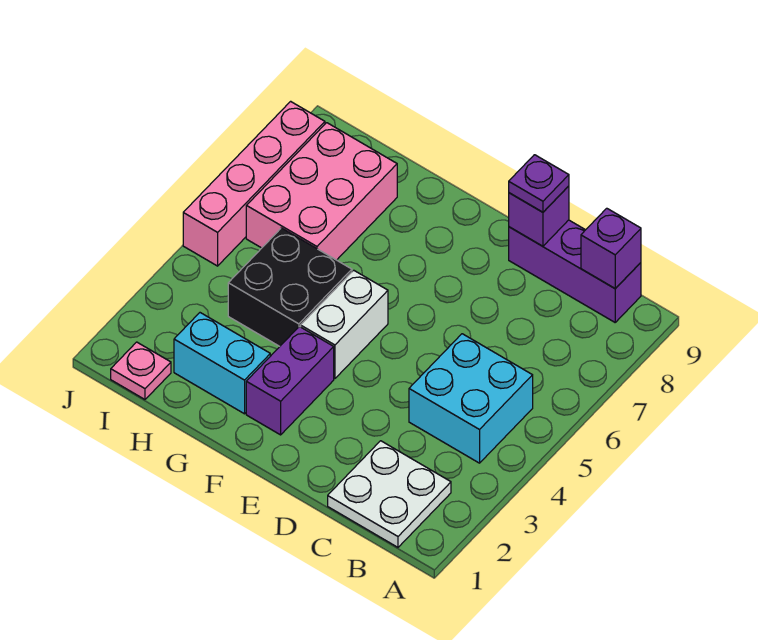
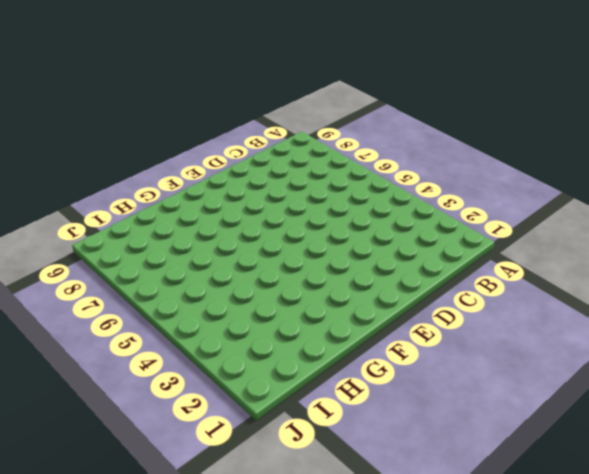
none -> white plate B1:C2 level 1
none -> cyan brick B4:C5 level 1
none -> purple brick B9:D9 level 1

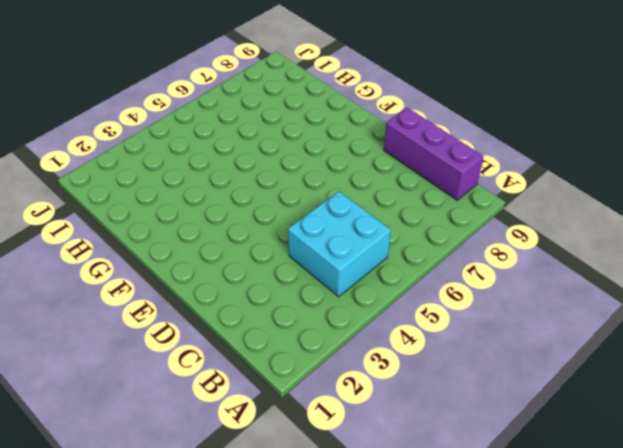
none -> white plate B1:C2 level 1
none -> purple brick F2:F3 level 1
none -> white brick F4:F5 level 1

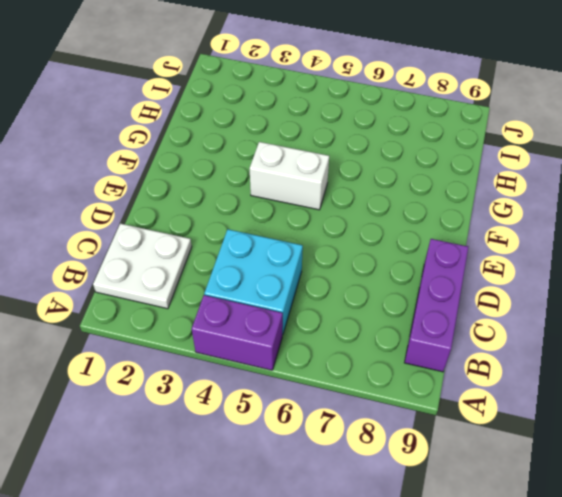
purple brick A4:A5 level 1 -> purple brick F2:F3 level 1
none -> cyan brick G2:H2 level 1
none -> black brick G4:H5 level 1
none -> pink brick H6:I8 level 1

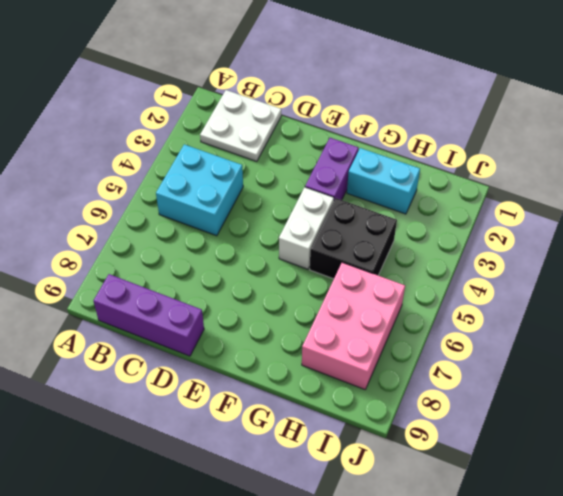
none -> pink plate I1 level 1
none -> pink brick J5:J8 level 1
none -> purple brick B9 level 2

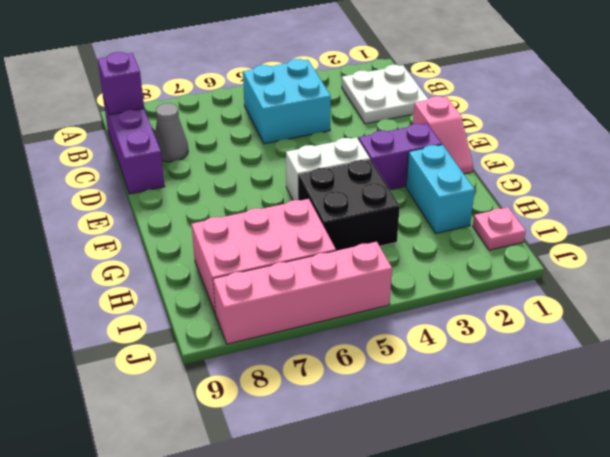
grey cone C8 level 1 -> none
pink slope E1:F1 level 1 top E -> none
none -> purple brick D9 level 2
none -> purple plate D9 level 3

